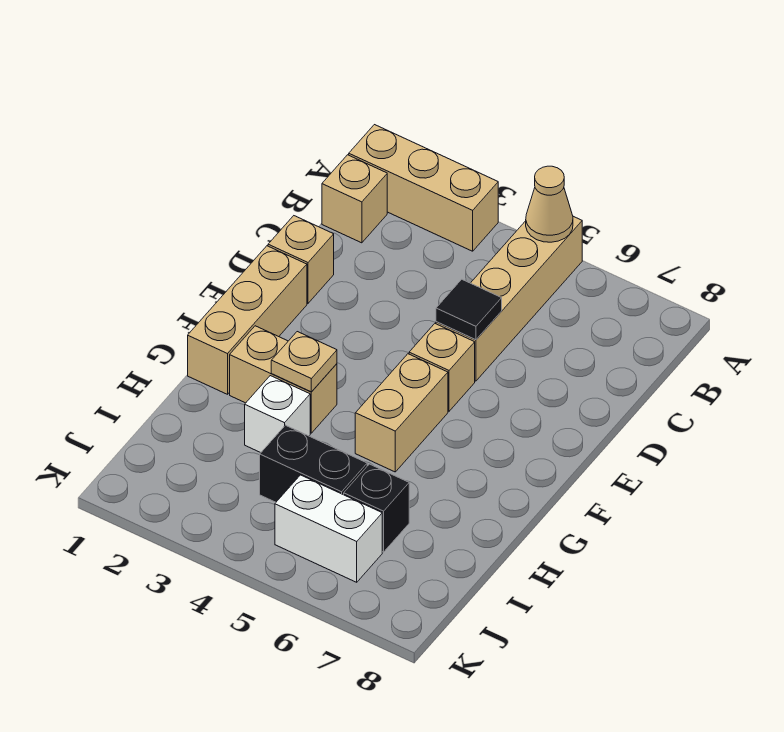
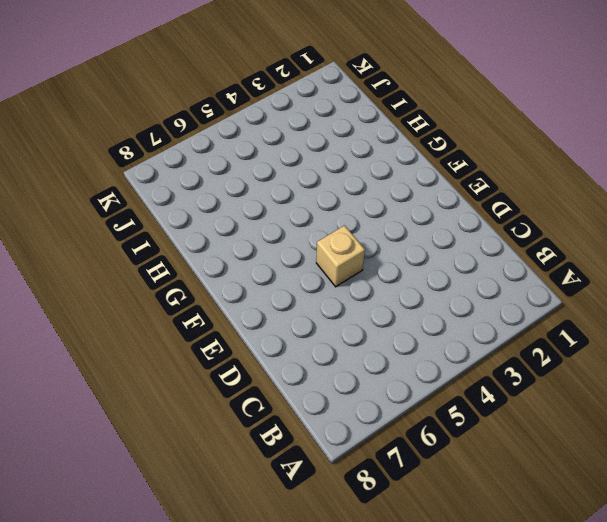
none -> tan brick A1:A3 level 1
none -> tan brick A5:D5 level 1
none -> tan brick B1 level 1

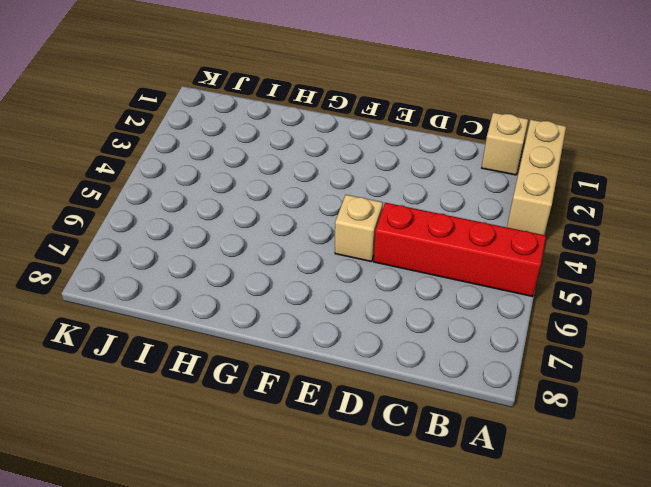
red brick A5:D5 level 1 -> tan brick A5:D5 level 1
none -> tan brick D1 level 1
none -> tan brick E1:G1 level 1
none -> tan brick F5:G5 level 1

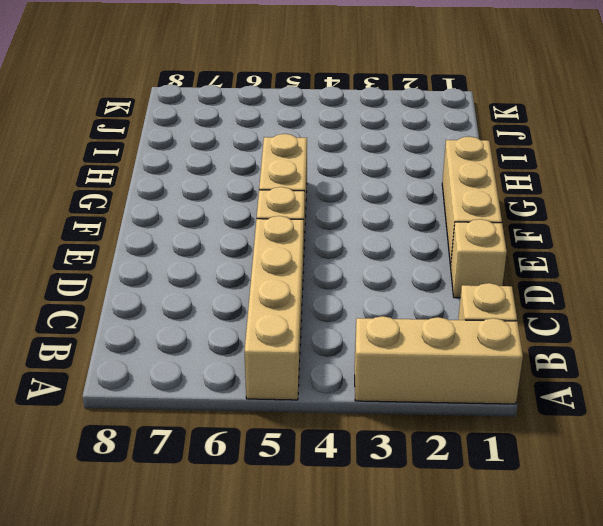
none -> tan brick G2:G3 level 1
none -> white brick H3 level 1
none -> black brick I4:I5 level 1

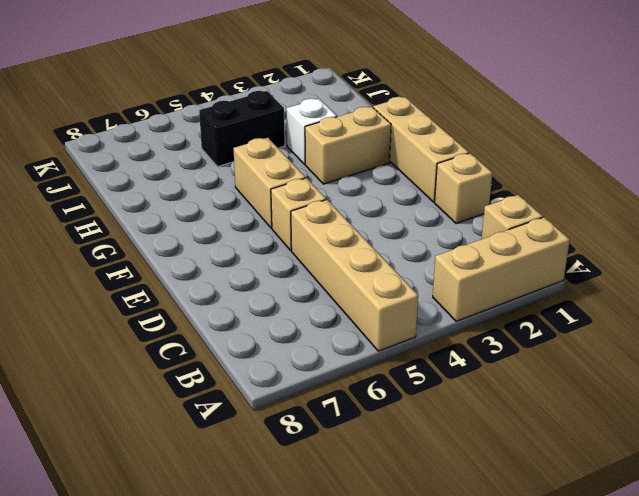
none -> black brick I6 level 1
none -> white brick J5:J6 level 1
none -> tan cone A5 level 2

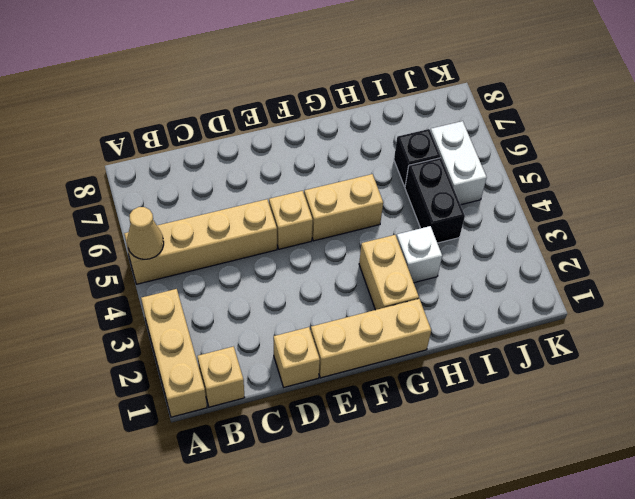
none -> black tile D5 level 2
none -> tan plate G3 level 2

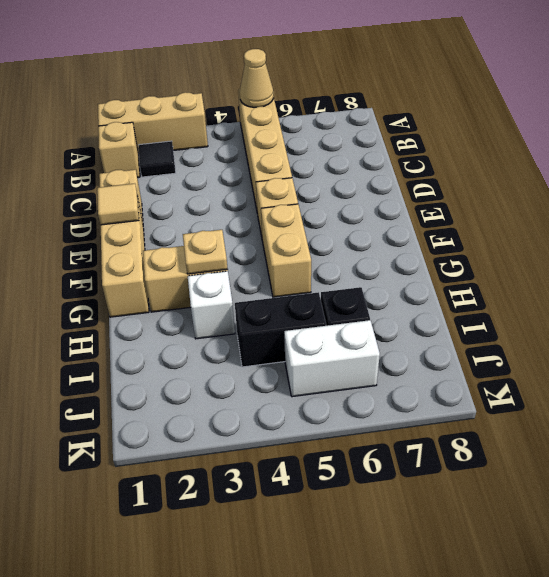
black tile B2 level 1 -> black tile D5 level 2
tan tile E1 level 2 -> none

